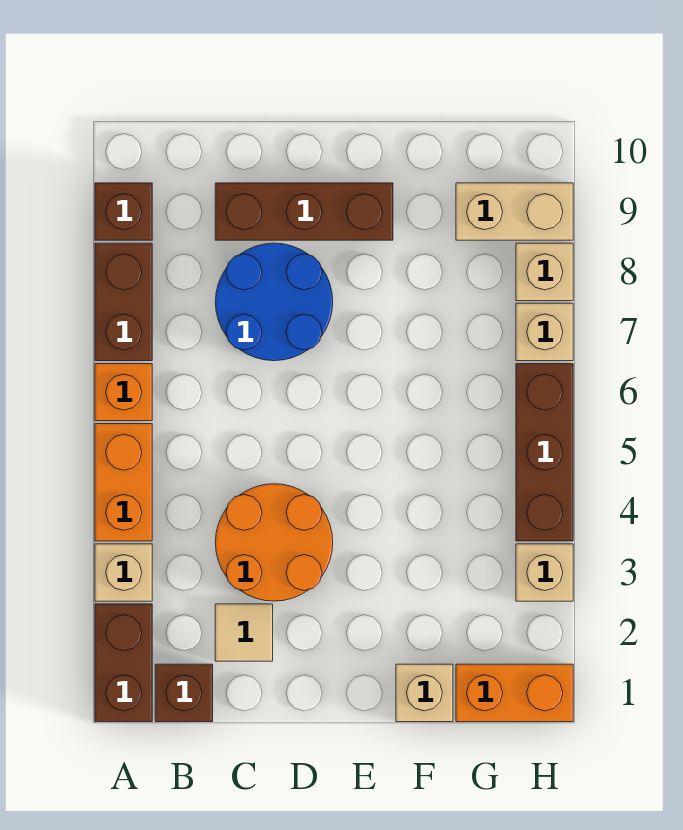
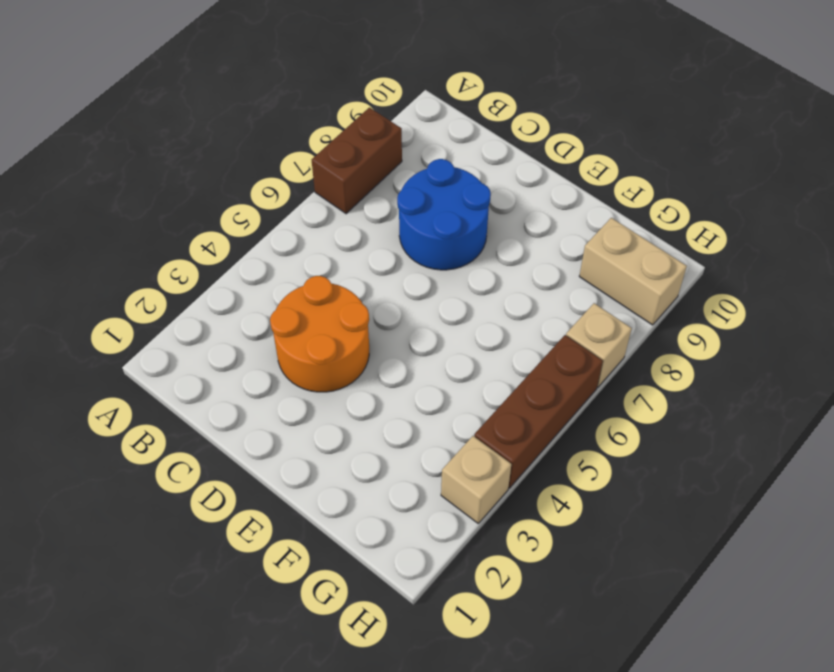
none -> brown brick A1:A2 level 1
none -> tan brick A3 level 1
none -> orange brick A4:A5 level 1

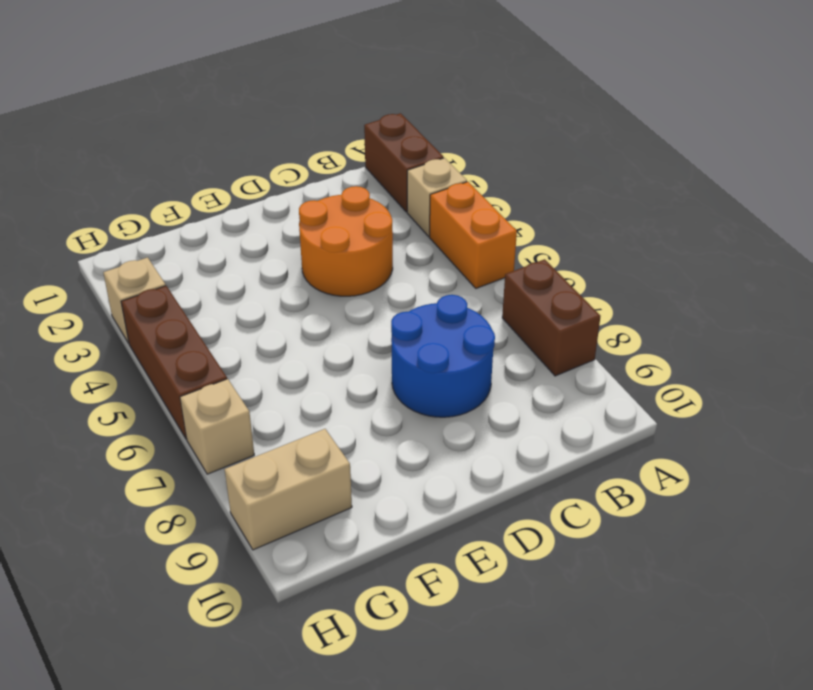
none -> orange brick A6 level 1
none -> brown brick A9 level 1
none -> brown brick B1 level 1

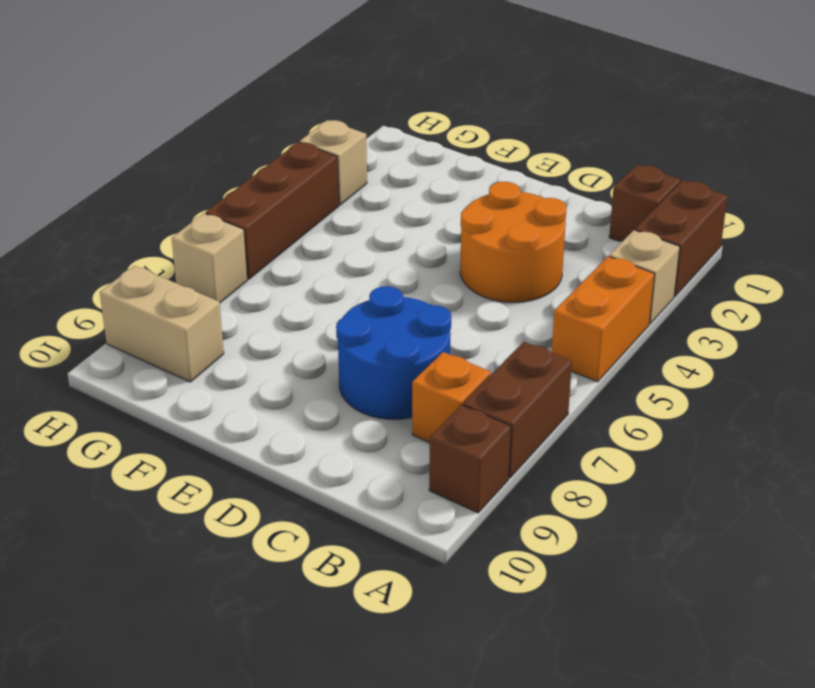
orange brick B8 level 1 -> orange brick A6 level 1
none -> tan tile C2 level 1
none -> brown brick C9:E9 level 1
none -> tan brick F1 level 1

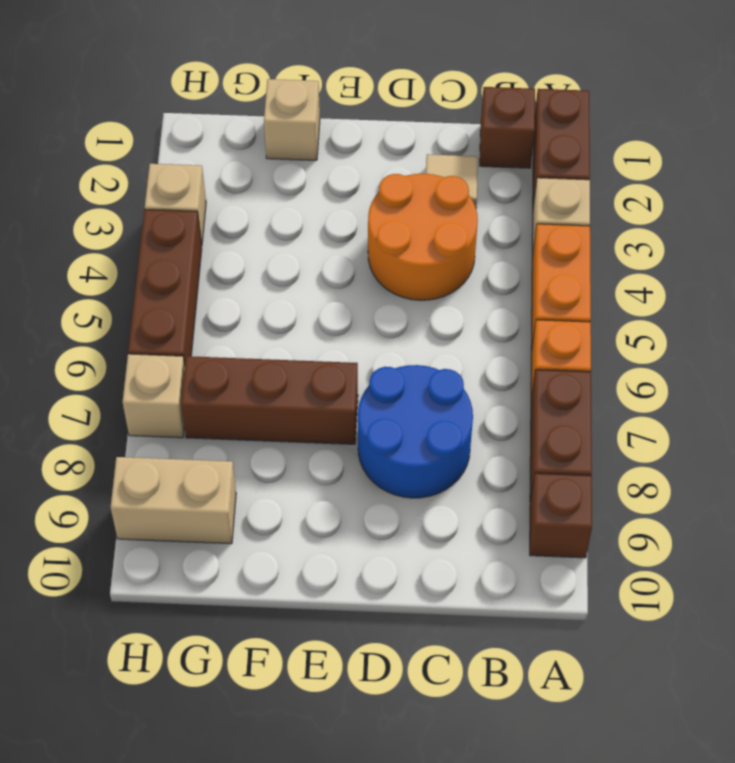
brown brick E7:G7 level 1 -> brown brick C9:E9 level 1
none -> orange brick G1:H1 level 1
none -> tan brick H8 level 1

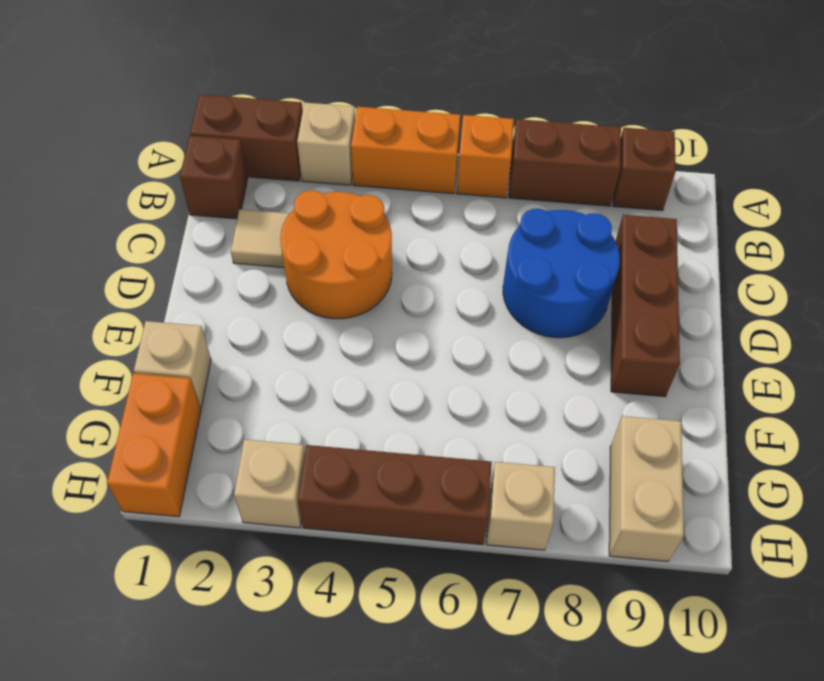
none -> tan brick H8 level 1

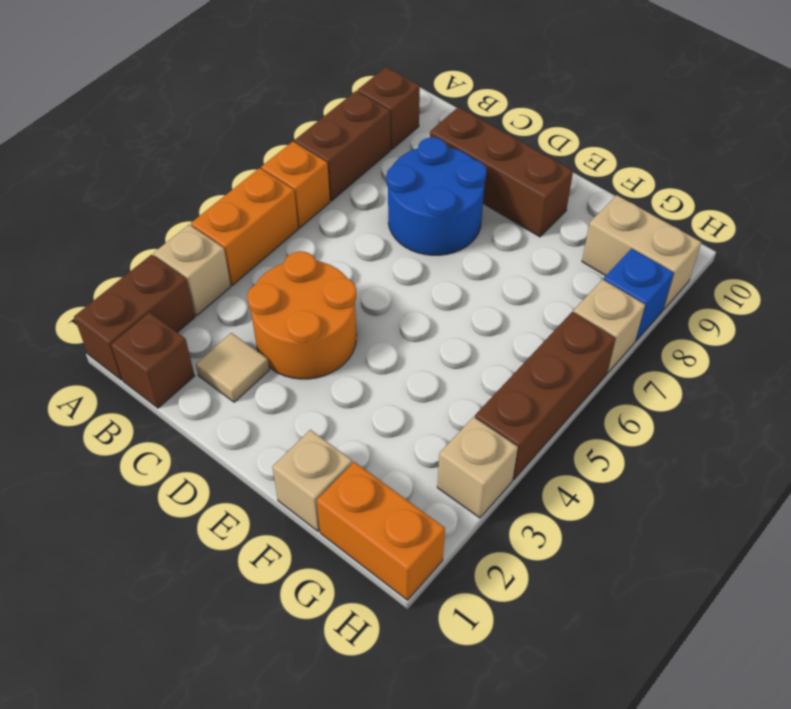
blue brick H8 level 1 -> tan brick H8 level 1

